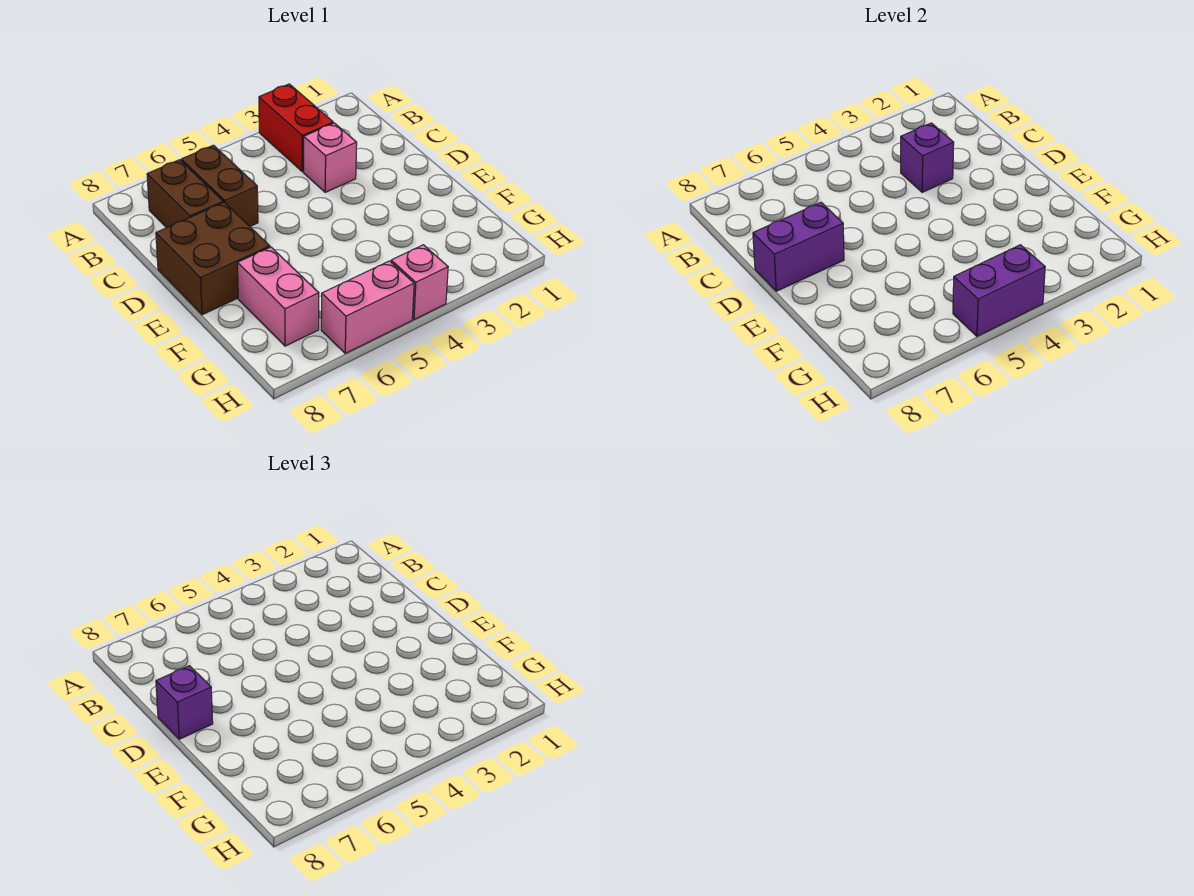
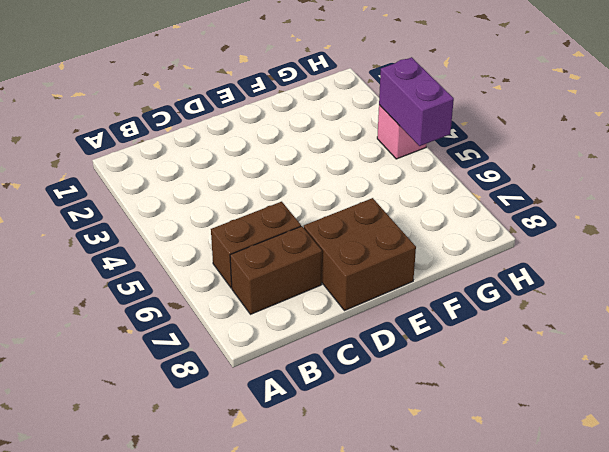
none -> red brick A3:B3 level 1
none -> pink brick C3 level 1
none -> pink brick F7:G7 level 1

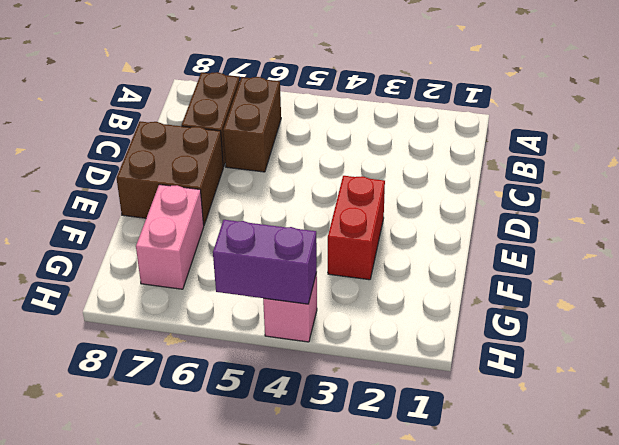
red brick E3:F3 level 1 -> red brick A3:B3 level 1
none -> pink brick C3 level 1
none -> pink brick H5:H6 level 1
none -> purple brick C3 level 2

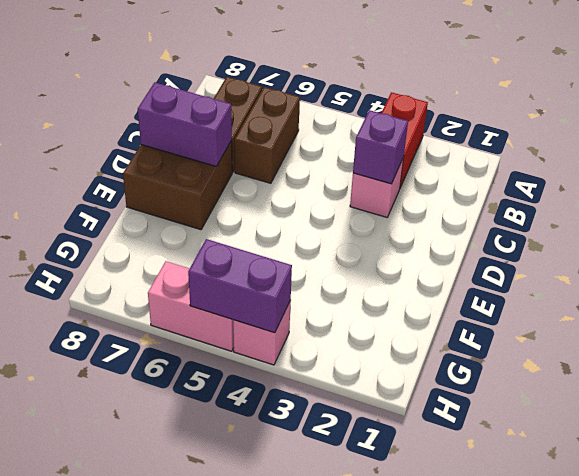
none -> pink brick F7:G7 level 1
none -> purple brick D8 level 3

